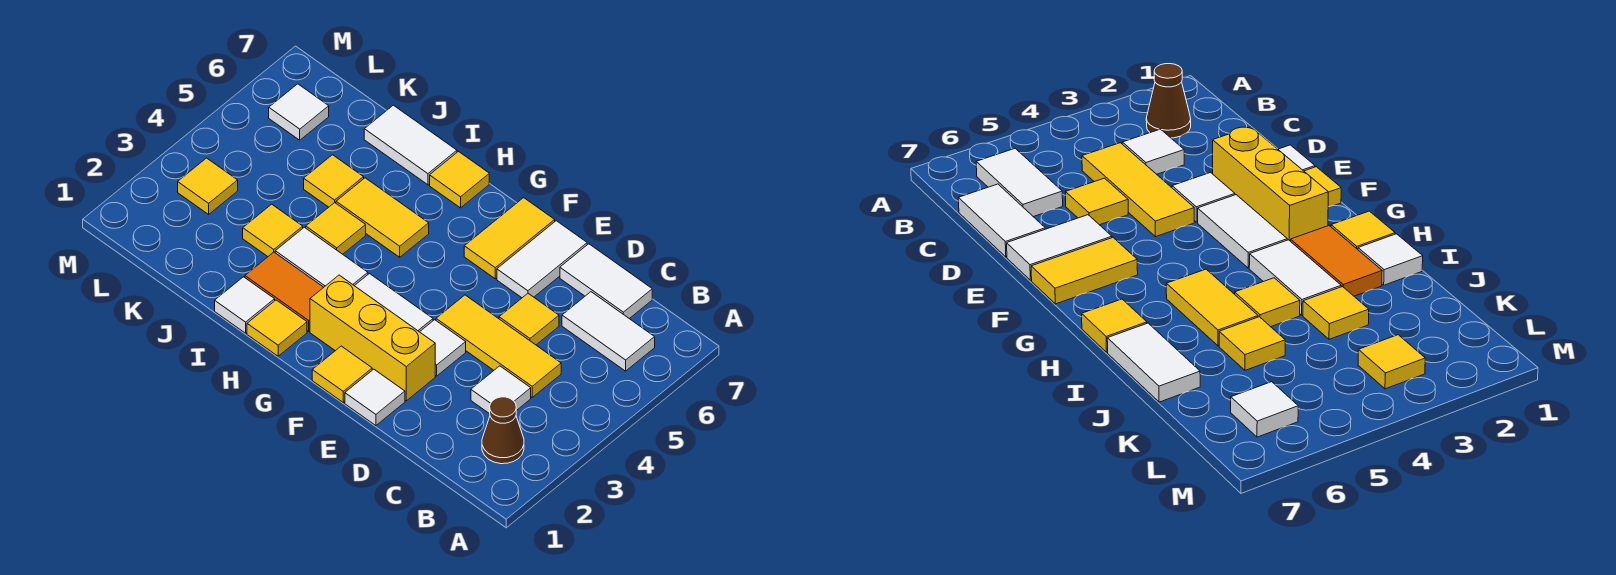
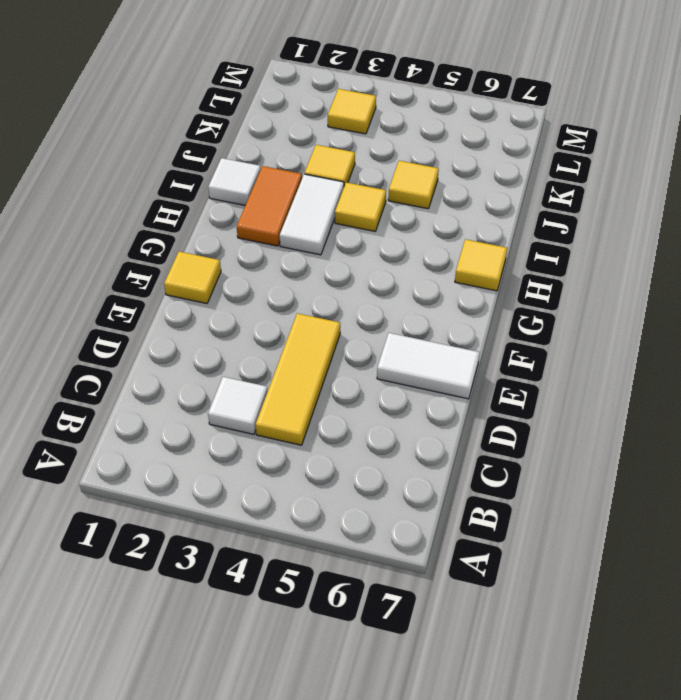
none -> brown cone B2 level 1
none -> white tile B6:C6 level 1
none -> white tile C7:D7 level 1

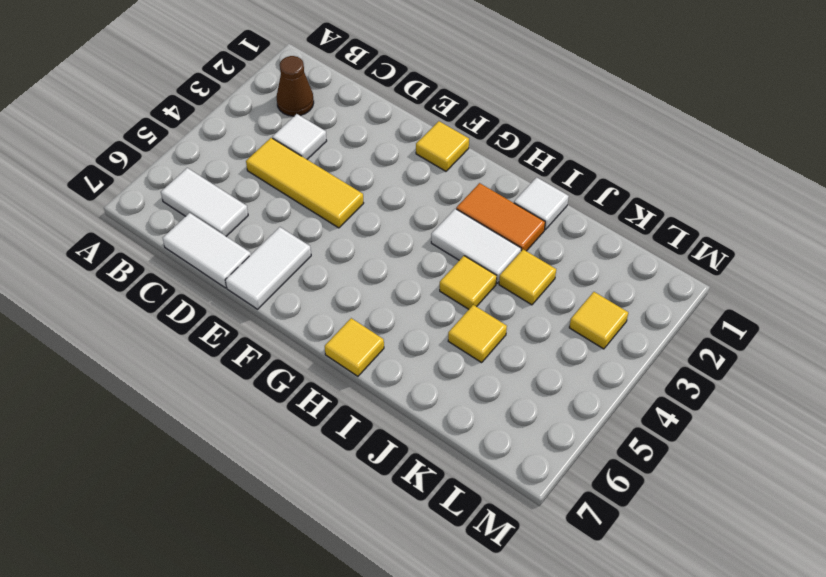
none -> yellow tile D5 level 1
none -> white tile E1 level 1
none -> yellow brick E2:G2 level 1

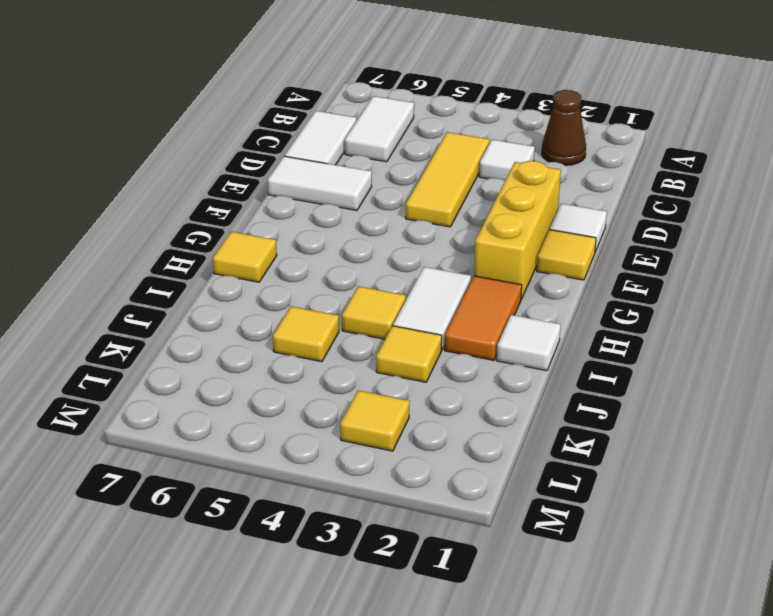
none -> yellow tile D5 level 1
none -> white tile E3 level 1
none -> white tile F3:G3 level 1

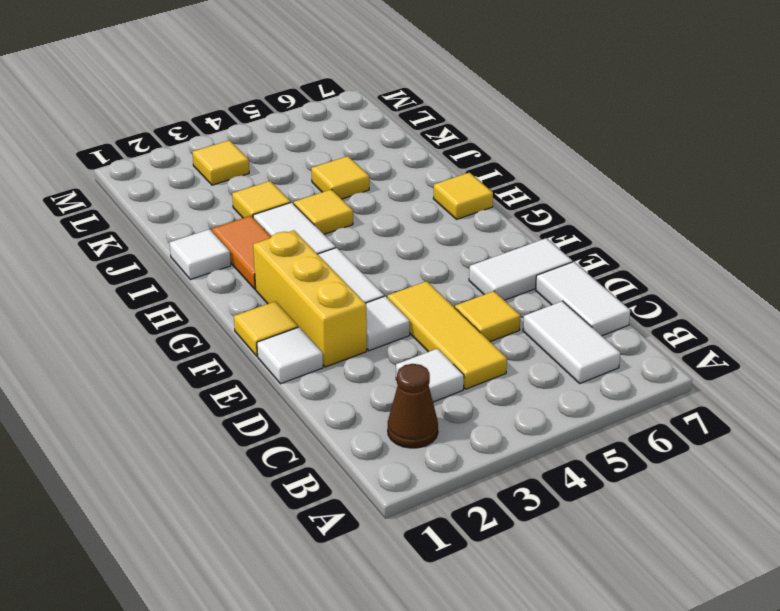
none -> yellow tile F6:F7 level 1
none -> yellow tile H1 level 1
none -> yellow tile H5:I5 level 1

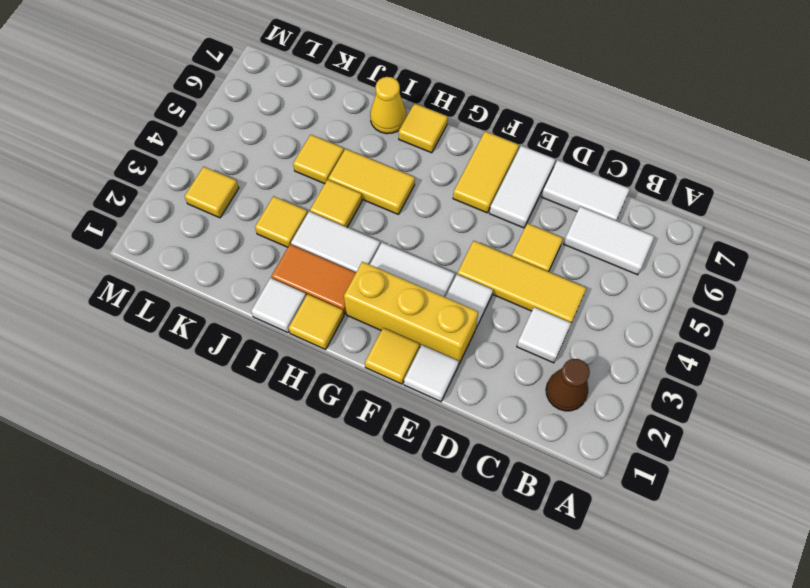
yellow cone I7 level 1 -> white tile I7:J7 level 1
none -> white tile L6 level 1

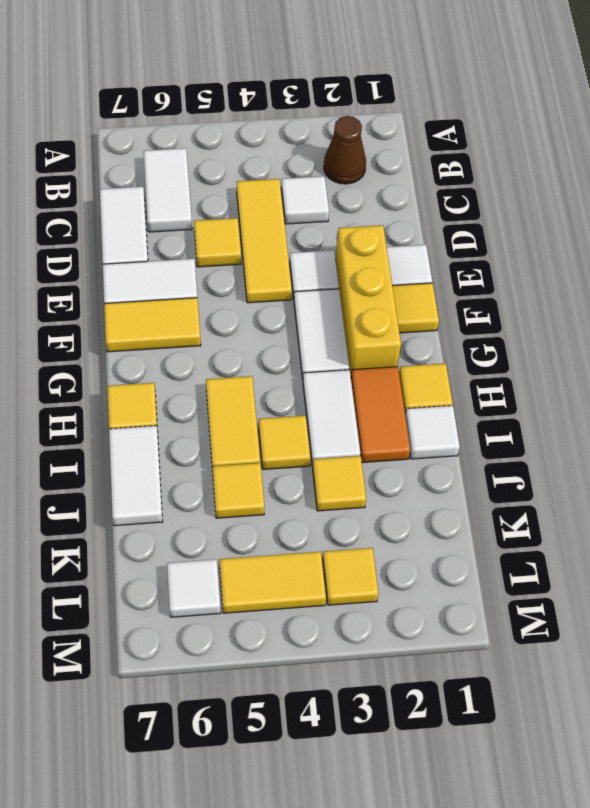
yellow tile L4:L5 level 1 -> none

